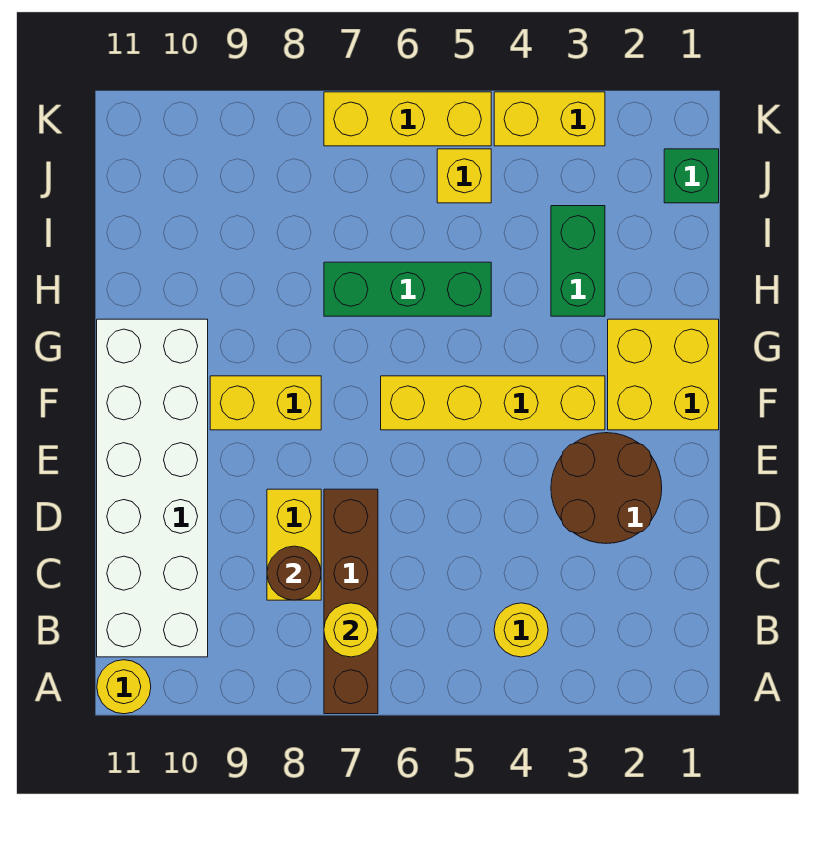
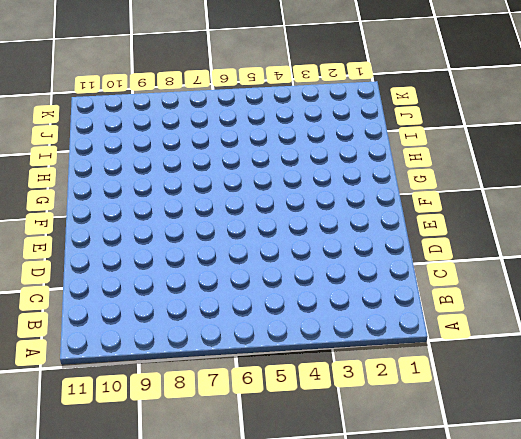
none -> brown brick A7:D7 level 1
none -> yellow round brick A11 level 1
none -> yellow round brick B4 level 1

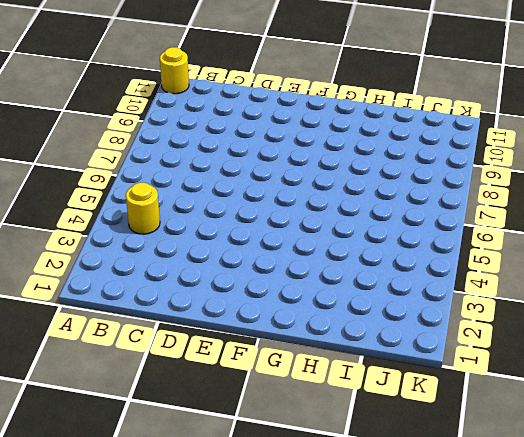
none -> brown brick A7:D7 level 1
none -> white brick B10:G11 level 1
none -> yellow brick C8:D8 level 1

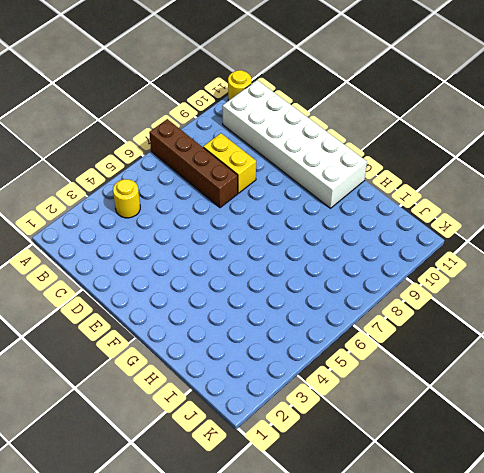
none -> brown round brick D2:E3 level 1
none -> yellow brick F1:G2 level 1
none -> yellow brick F3:F6 level 1

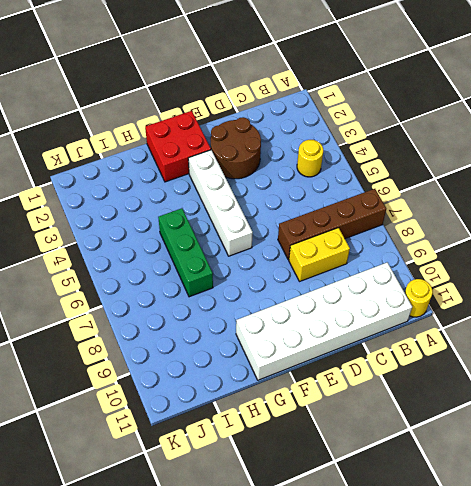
red brick F1:G2 level 1 -> yellow brick F1:G2 level 1
white brick F3:F6 level 1 -> yellow brick F3:F6 level 1
none -> yellow brick F8:F9 level 1
none -> green brick H3:I3 level 1
none -> green brick J1 level 1

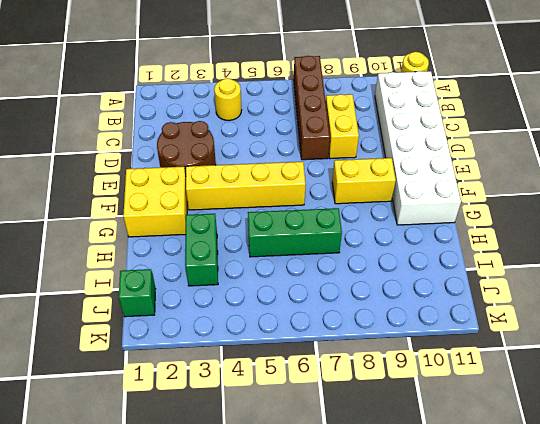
none -> yellow brick J5 level 1
none -> yellow brick K3:K4 level 1
none -> yellow brick K5:K7 level 1

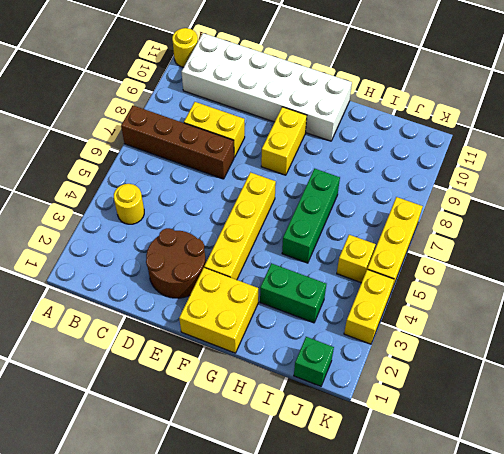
none -> yellow round brick B7 level 2
none -> brown round brick C8 level 2

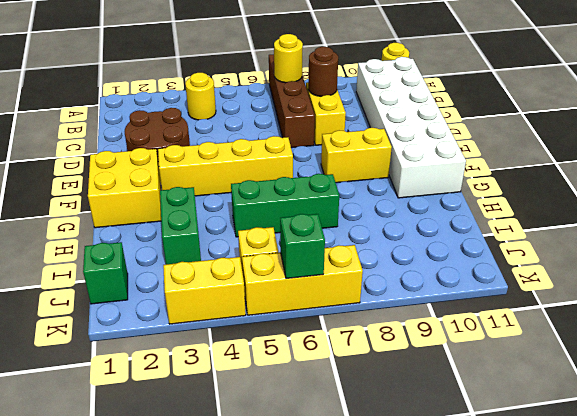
green brick K6 level 2 -> none

